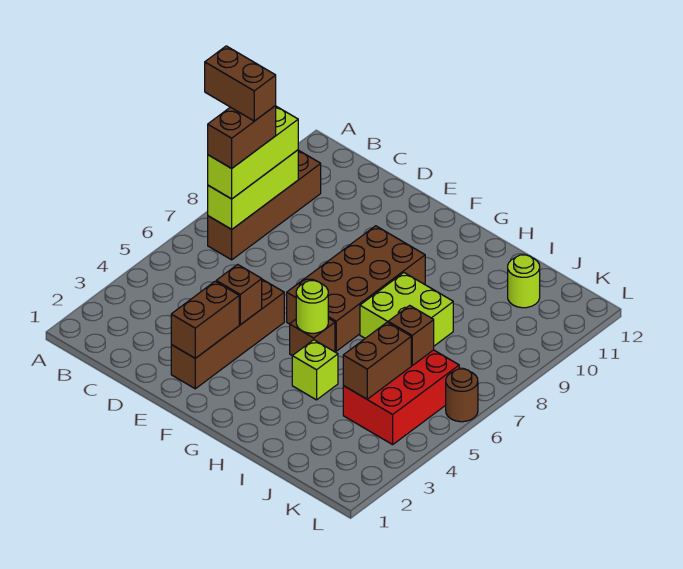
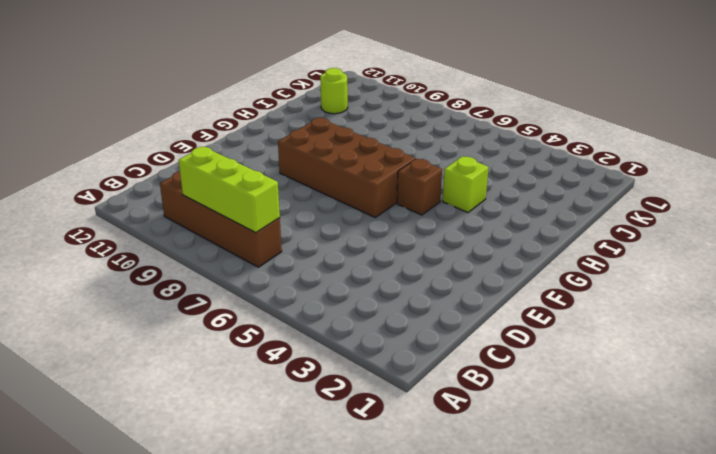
none -> brown brick E2:E5 level 1
none -> lime brick H7:I8 level 1
none -> red brick J4:K6 level 1

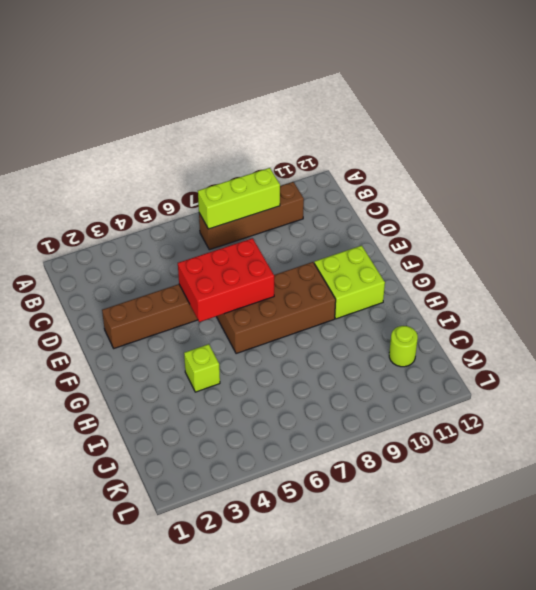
red brick E5:F7 level 2 -> red brick J4:K6 level 1
lime brick F10:G11 level 1 -> lime brick H7:I8 level 1
none -> brown brick G5 level 1
none -> brown round brick L6 level 1
none -> brown brick E2:E3 level 2

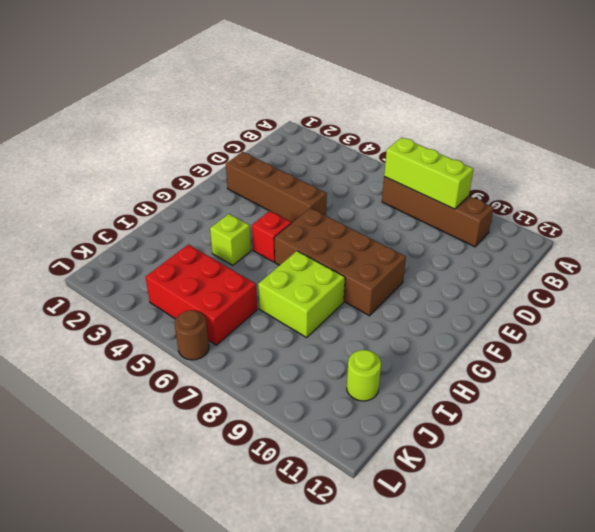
red brick G5 level 1 -> brown brick G5 level 1
none -> brown brick E2:E3 level 2
none -> brown brick E4 level 2
none -> lime round brick G5 level 2

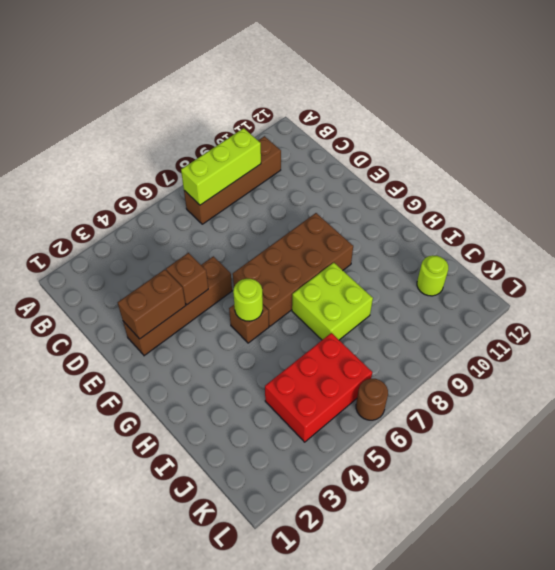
none -> lime brick H4 level 1
none -> brown brick J4:J5 level 2
none -> brown brick J6 level 2

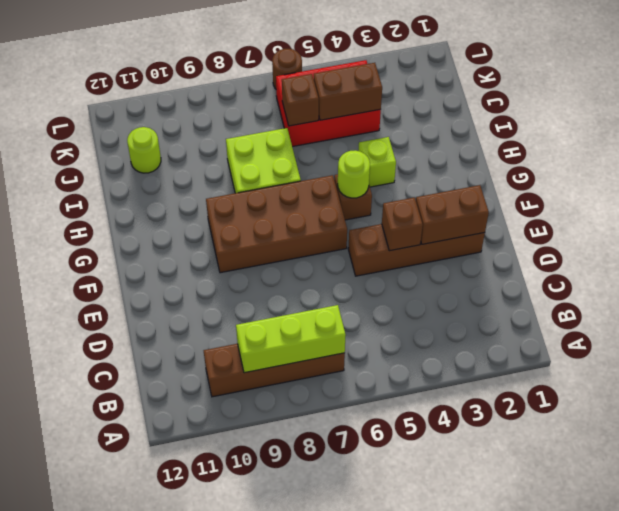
none -> lime brick B7:B9 level 3
none -> brown brick B7:B8 level 4
none -> brown brick A8:B8 level 5

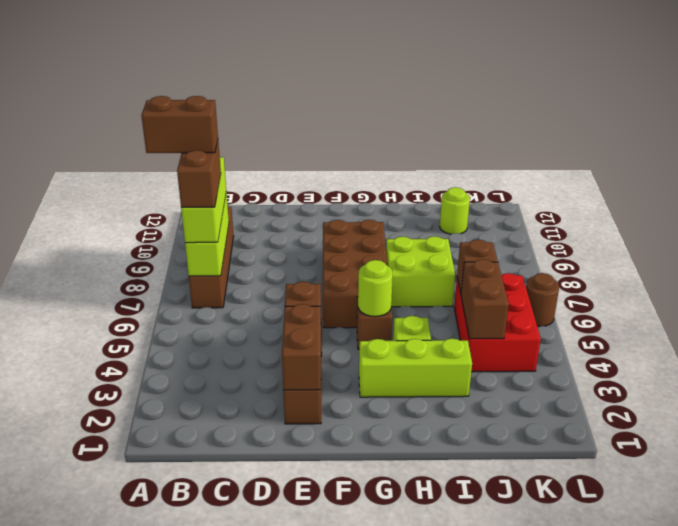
lime brick G3:I3 level 1 -> none

